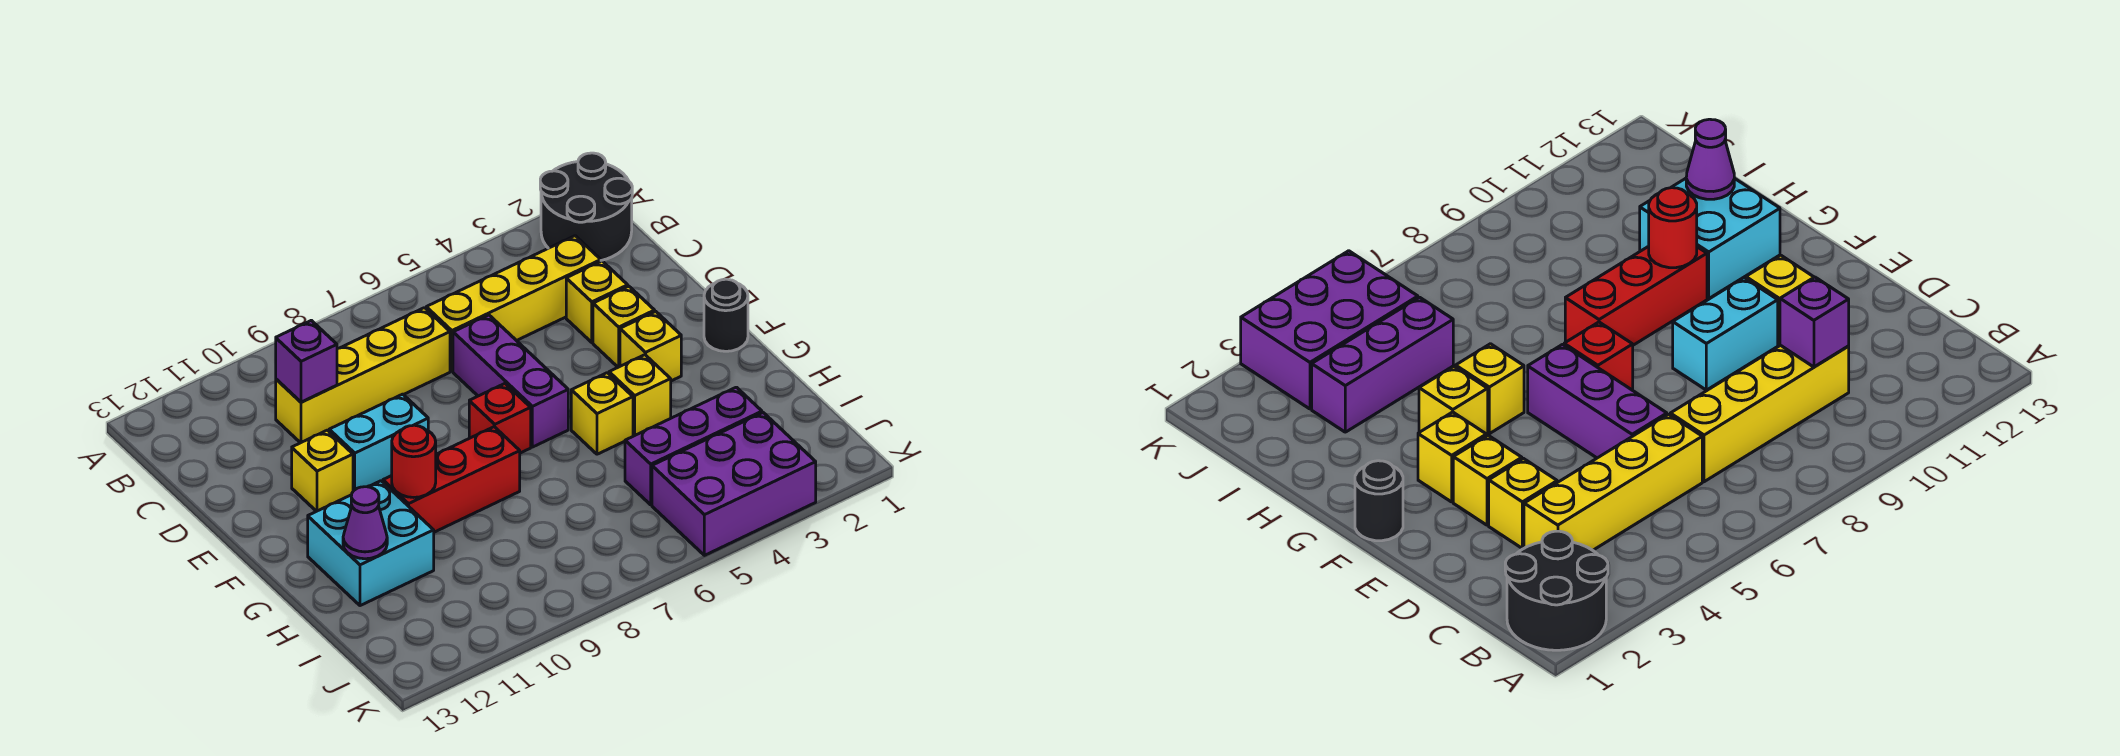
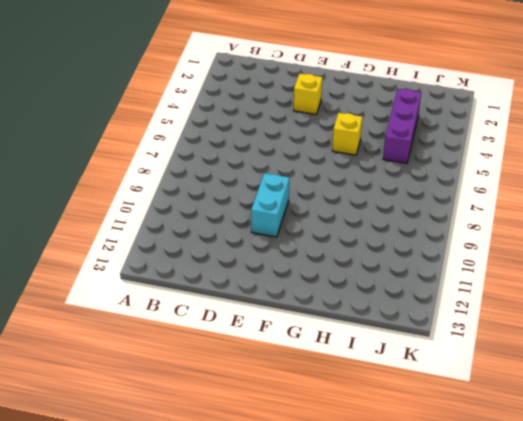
none -> black round brick A1:B2 level 1
none -> yellow brick C3:C6 level 1
none -> yellow brick C7:C10 level 1

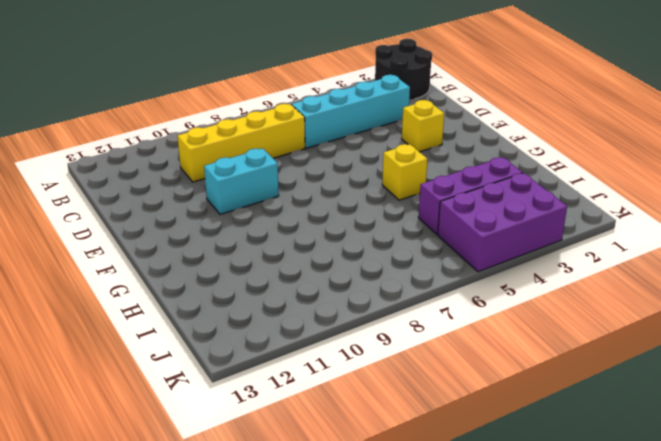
cyan brick C3:C6 level 1 -> yellow brick C3:C6 level 1
none -> yellow brick D3 level 1
none -> purple brick D6:F6 level 1
none -> yellow brick E11 level 1

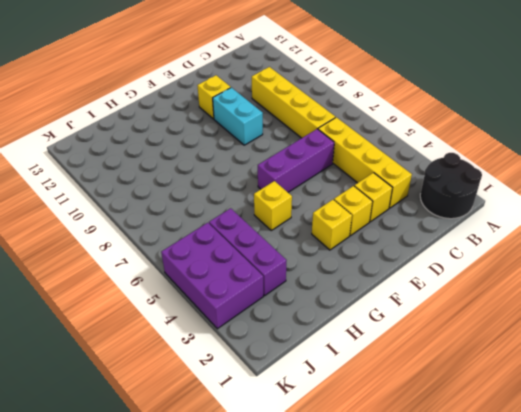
none -> black round brick F1 level 1
none -> red brick F7 level 1
none -> yellow brick G4 level 1

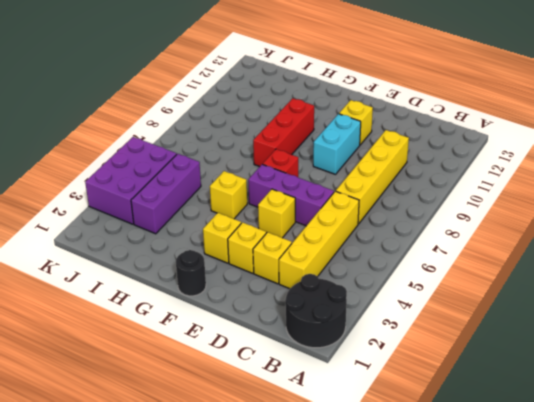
yellow brick E5 level 1 -> yellow brick G4 level 1
none -> cyan brick G11:H12 level 1
none -> purple brick C10 level 2
none -> red round brick G10 level 2

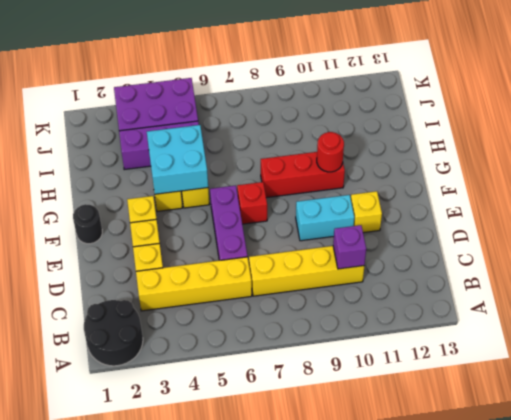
cyan brick G4:H5 level 2 -> cyan brick G11:H12 level 1
none -> purple cone H12 level 2

